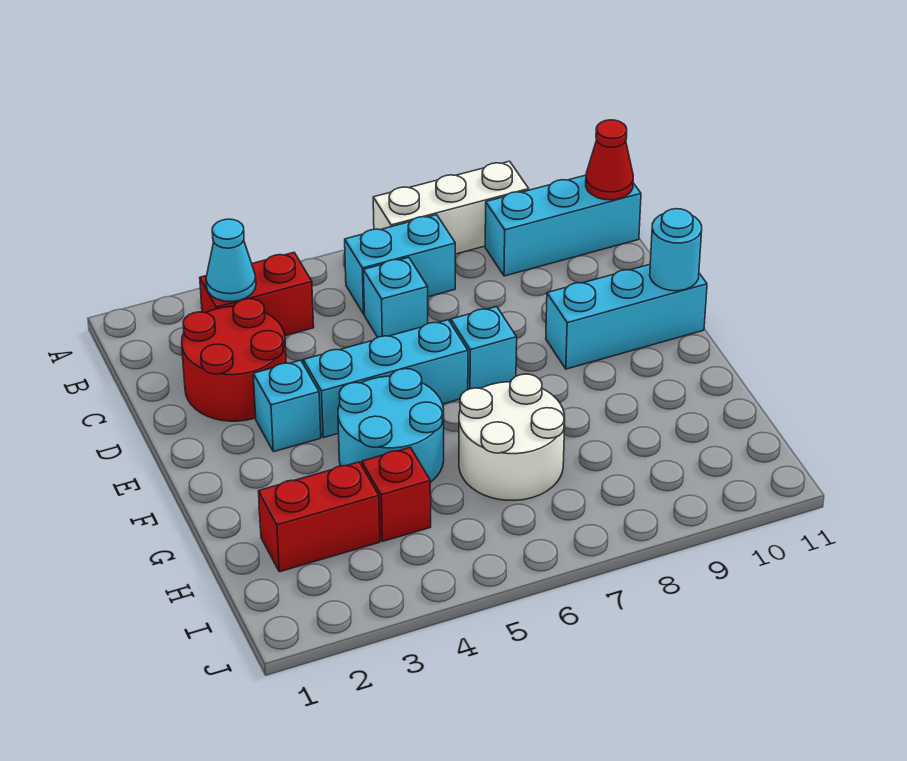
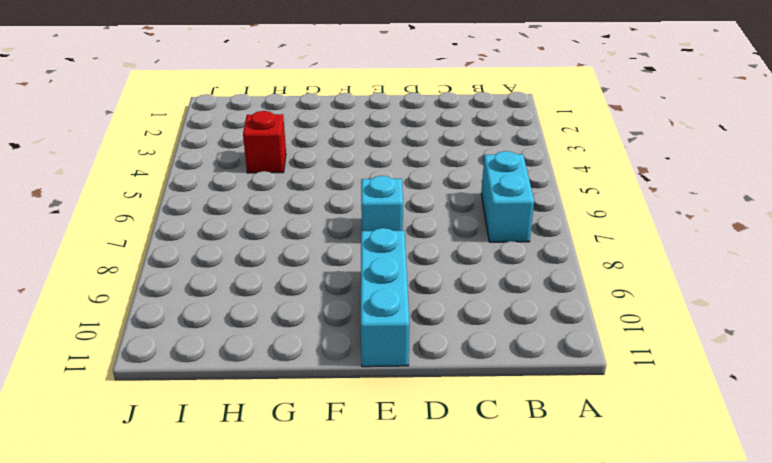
none -> white brick A7:A9 level 1
none -> red brick B3:B4 level 1
none -> cyan brick B9:B11 level 1

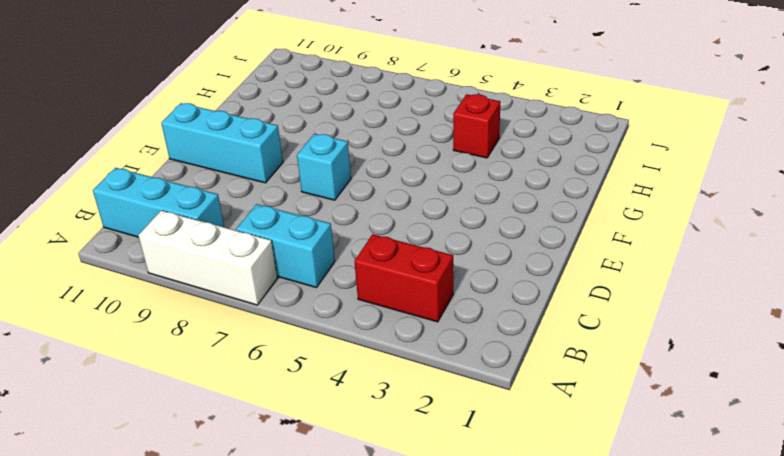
none -> red round brick C2:D3 level 1
none -> cyan brick C6 level 1
none -> cyan brick E3 level 1

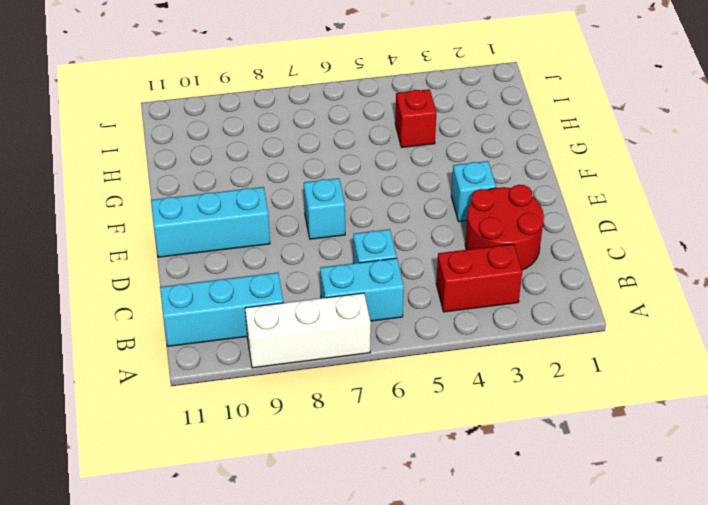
none -> cyan brick E4:E6 level 1
none -> cyan round brick F4:G5 level 1
none -> white round brick G6:H7 level 1

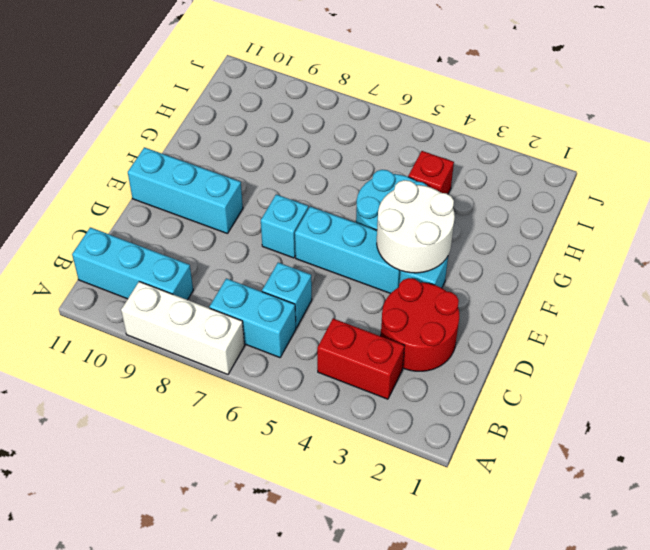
white round brick E3:F4 level 2 -> white round brick G6:H7 level 1
none -> red brick H2:H3 level 1
none -> cyan cone B3 level 2
none -> red cone B11 level 2

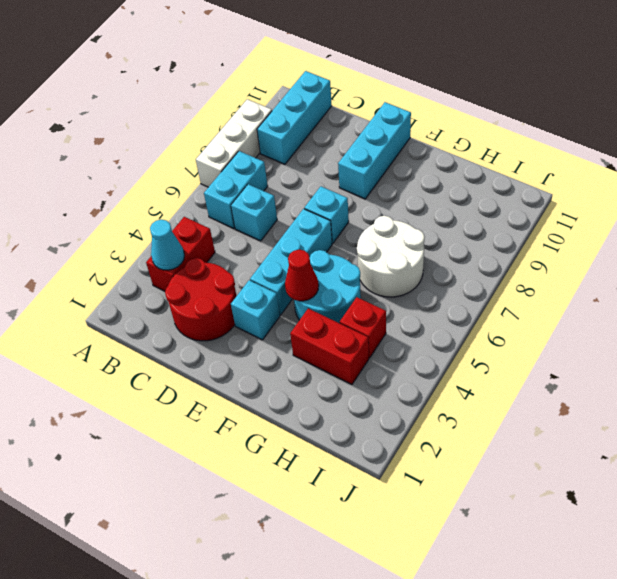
red cone F4 level 2 -> red cone B11 level 2
red brick G3:H3 level 1 -> red brick H2:H3 level 1
none -> cyan round brick E11 level 2

